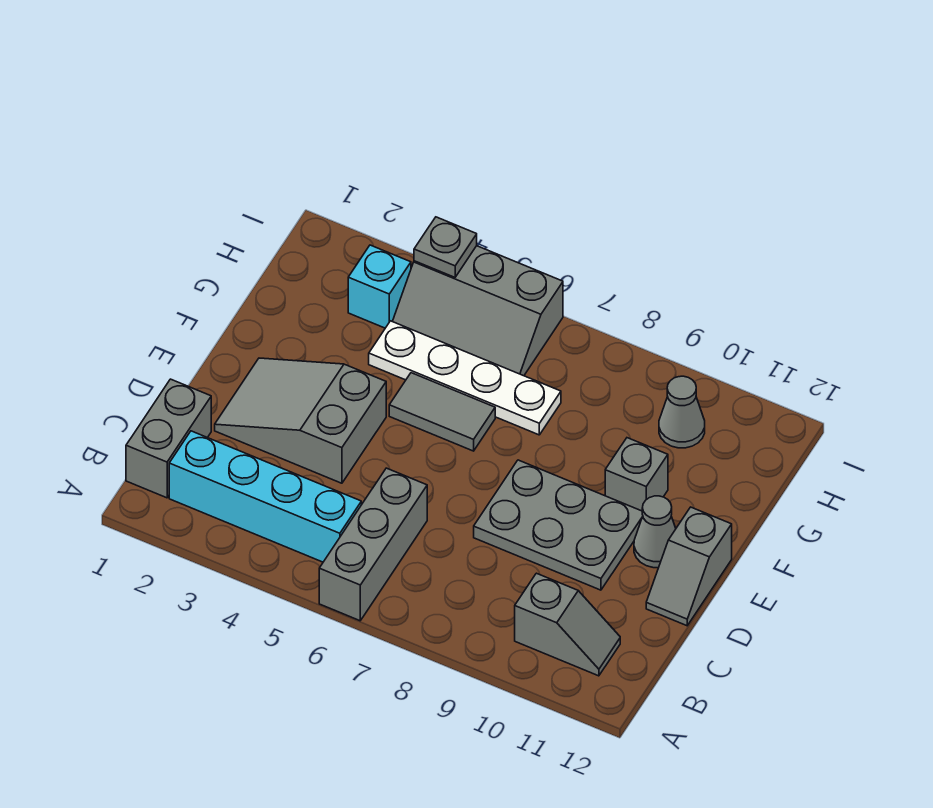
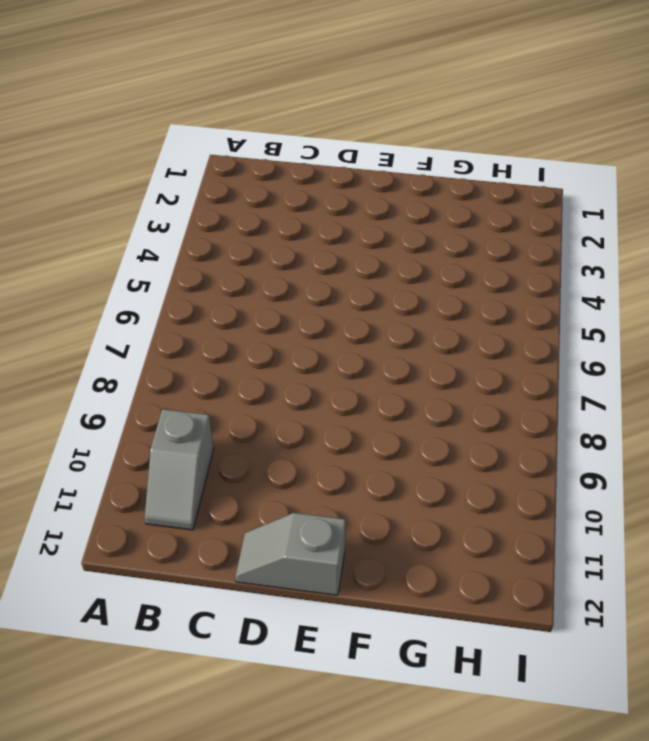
none -> grey brick A6:C6 level 1
none -> grey brick B1:C1 level 1
none -> cyan brick B2:B5 level 1

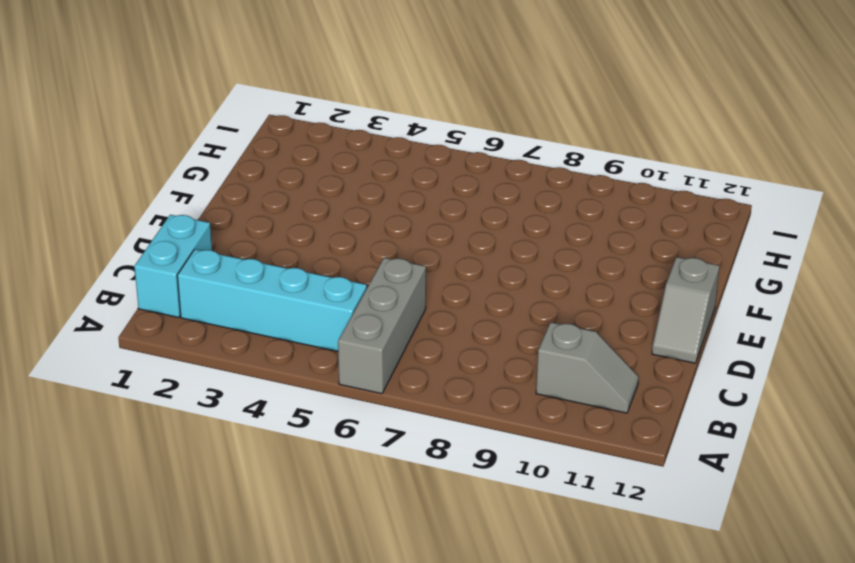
cyan brick B1:C1 level 1 -> grey brick B1:C1 level 1
none -> grey slope D2:E4 level 1 top 4
none -> grey plate D8:E10 level 1
none -> grey cone E11 level 1

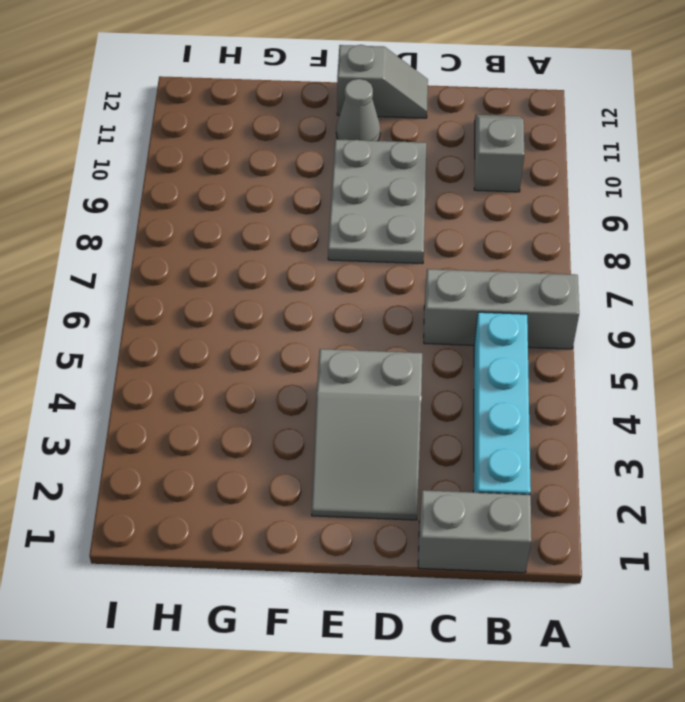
none -> grey tile F5:F6 level 1
none -> grey brick F10 level 1
none -> white plate G4:G7 level 1

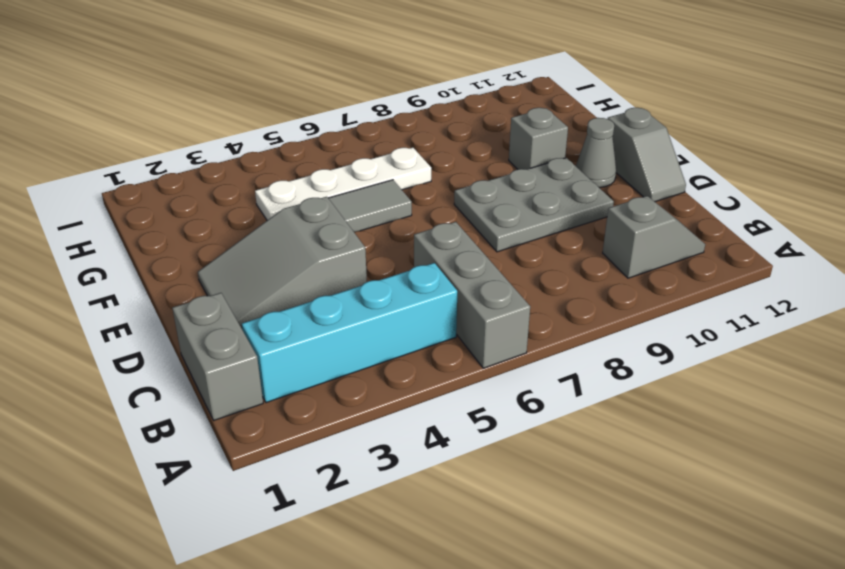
none -> cyan brick H3 level 1
none -> grey slope H4:I6 level 1 top I
none -> grey cone H10 level 1

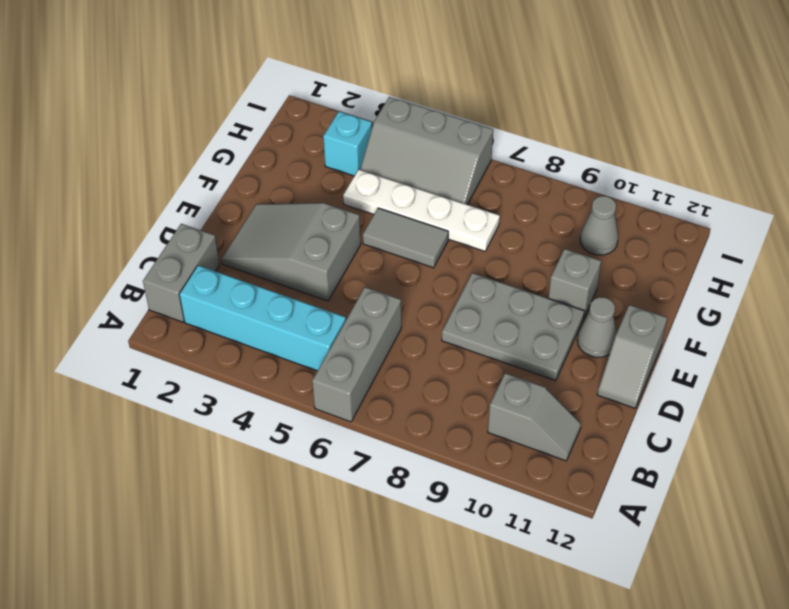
none -> grey plate I4 level 2

